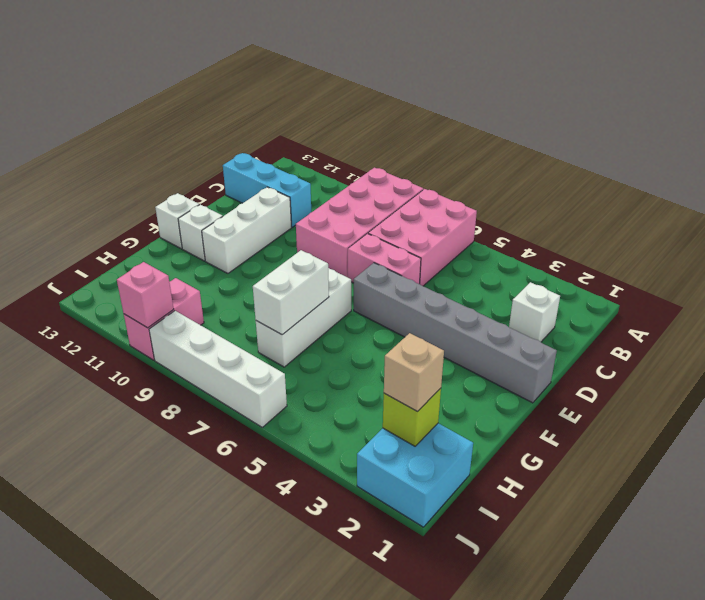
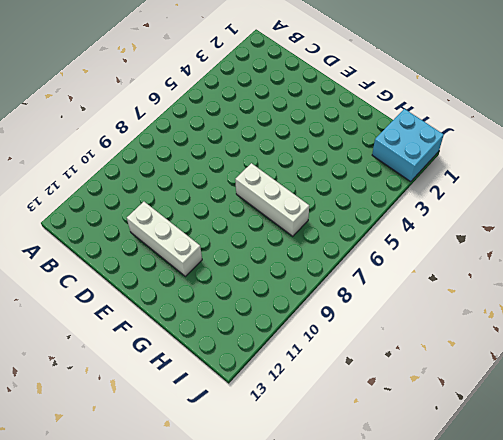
none -> pink brick A6:C7 level 1
none -> pink brick A8:D9 level 1
none -> white brick C2 level 1

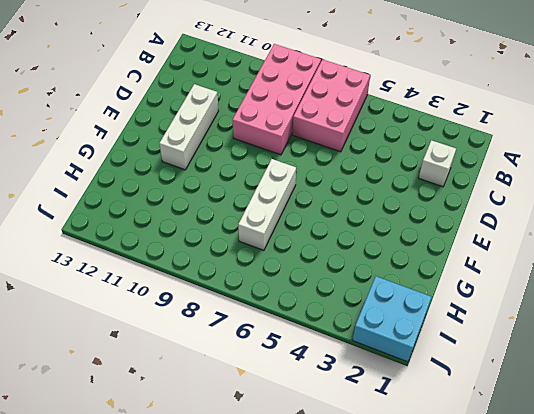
none -> cyan brick C11:C13 level 1
none -> pink brick D6:D7 level 1
none -> grey brick E1:E6 level 1

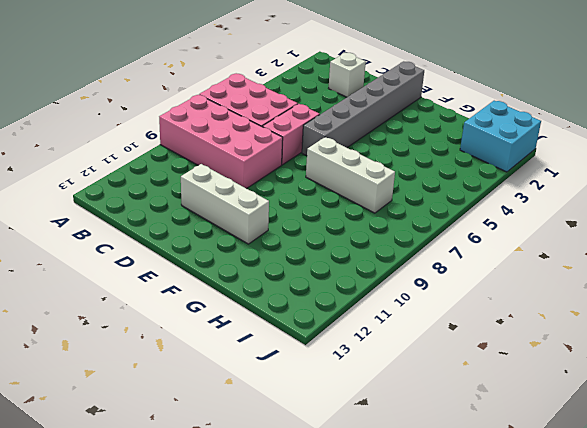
none -> cyan brick C11:C13 level 1
none -> white brick F12 level 1
none -> white brick F13 level 1

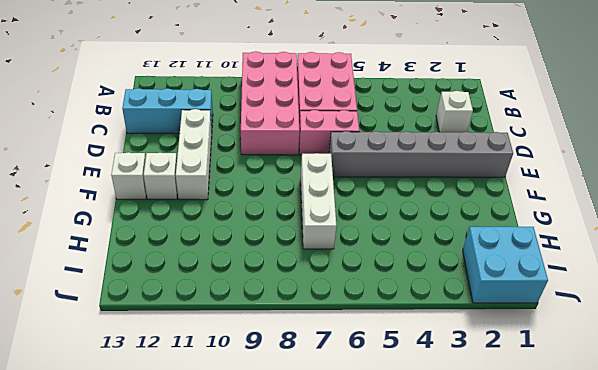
none -> pink brick I10:J10 level 1
none -> white brick J6:J9 level 1
none -> white brick G7:H7 level 2

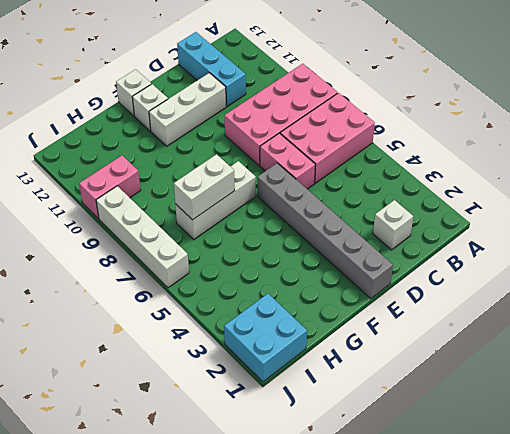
none -> lime brick I2 level 2
none -> pink brick J10 level 2
none -> tan brick I2 level 3

